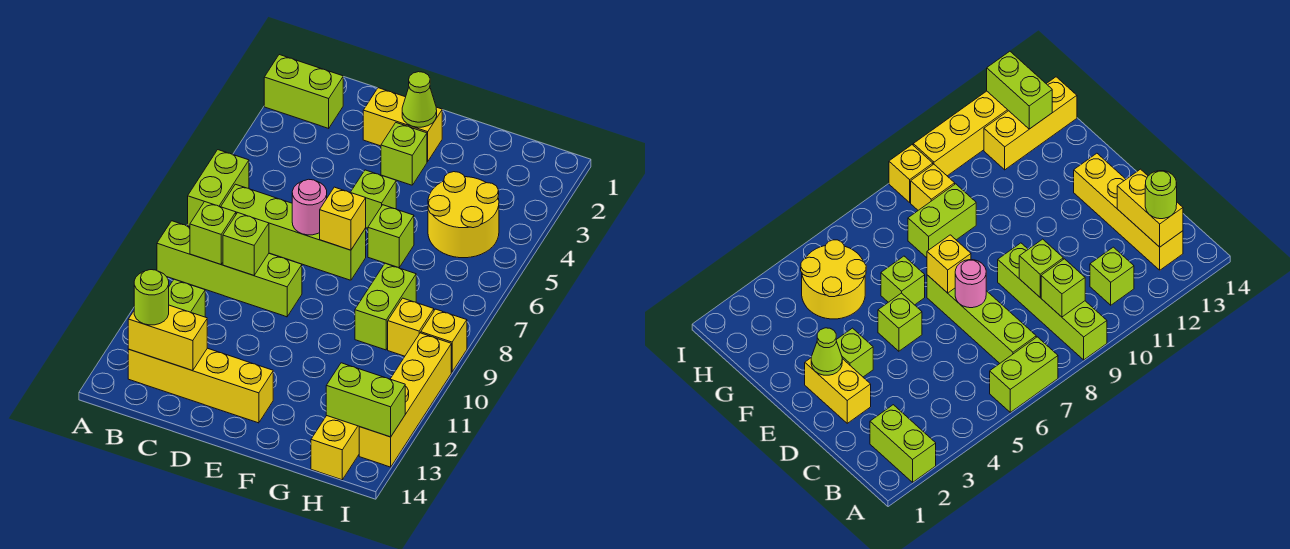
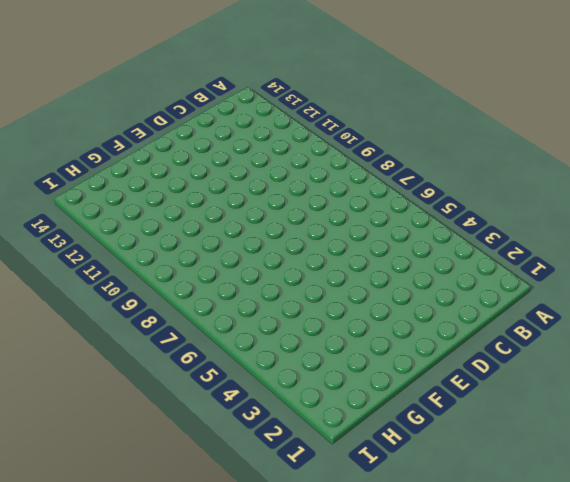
none -> lime brick A2:B2 level 1
none -> lime brick A6:A7 level 1
none -> lime brick A9:D9 level 1

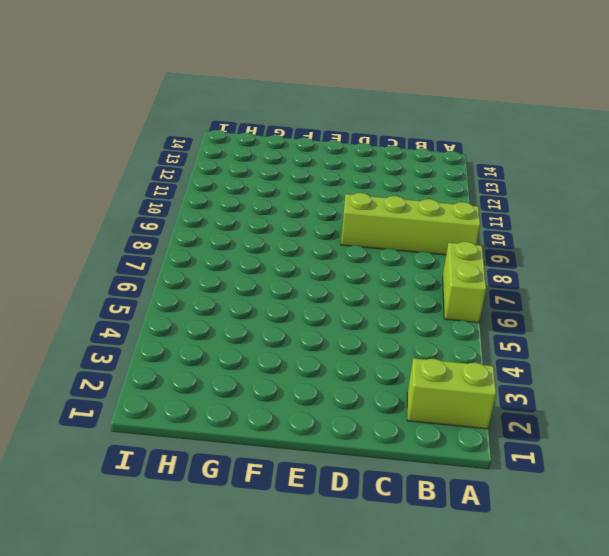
none -> lime brick B7:E7 level 1
none -> lime brick B11 level 1
none -> yellow brick B13:E13 level 1

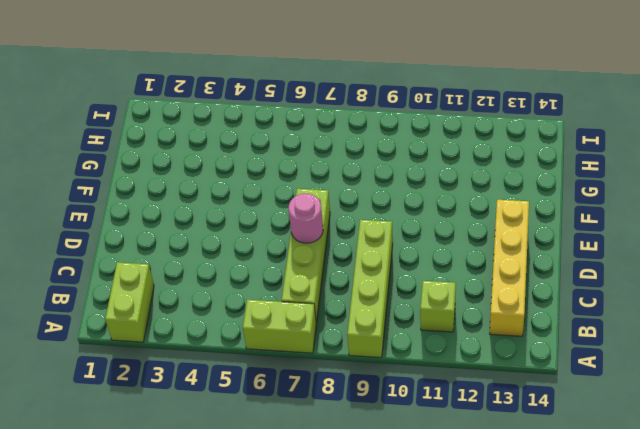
none -> yellow brick D2:E2 level 1
none -> lime brick E3 level 1
none -> lime brick E5 level 1

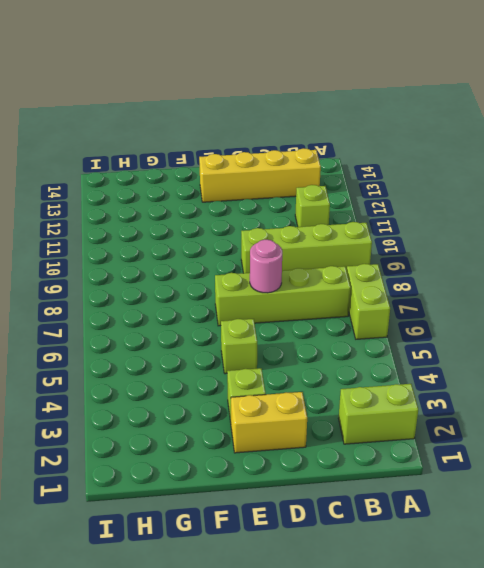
none -> lime brick F6 level 1
none -> yellow round brick G4:H5 level 1
none -> lime brick G8:G9 level 1

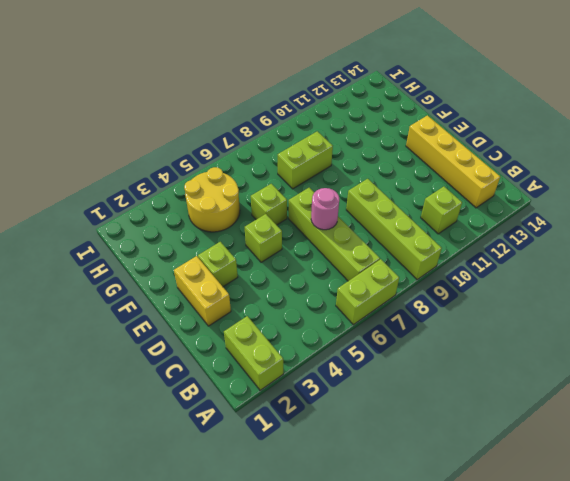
none -> yellow brick H9 level 1
none -> yellow brick H12:H14 level 1
none -> yellow brick I9 level 1

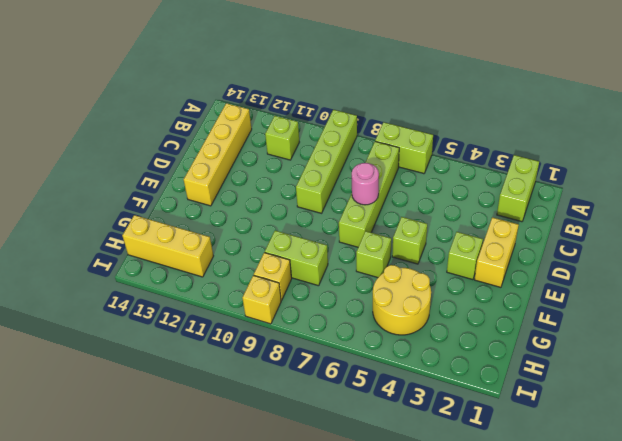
none -> yellow brick I10:I13 level 1
none -> lime brick B9 level 2
none -> yellow brick B13:C13 level 2

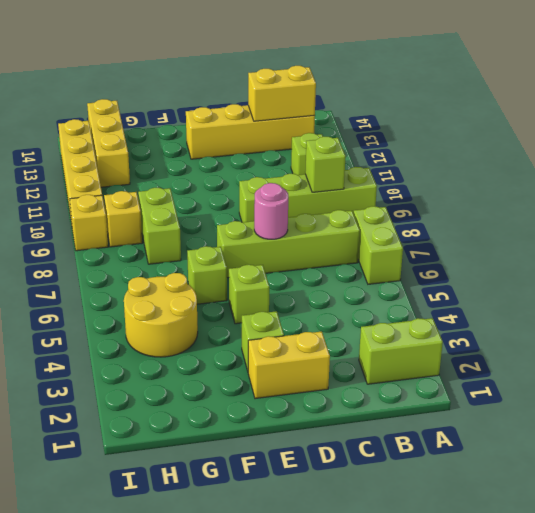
none -> lime brick C9 level 2
none -> lime cone E2 level 2
none -> yellow brick E7 level 2

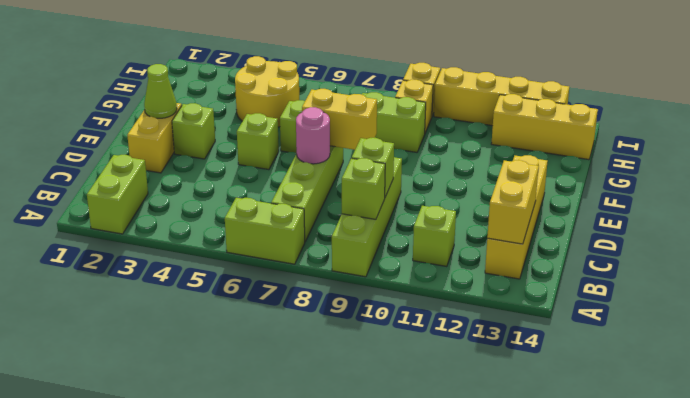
yellow brick E7:E8 level 2 -> yellow brick E7 level 2
none -> lime brick H13:I13 level 2
none -> lime round brick B13 level 3

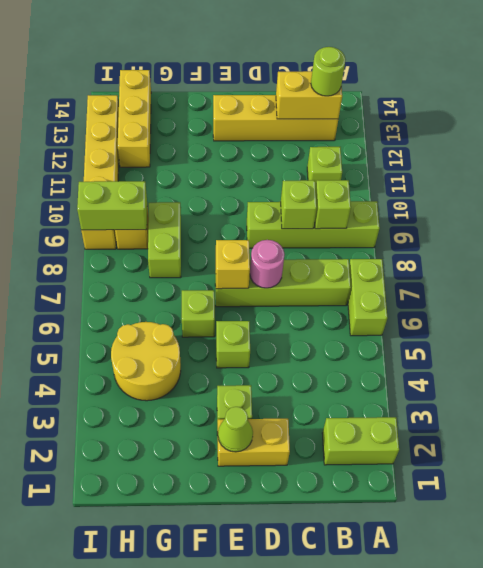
lime brick H9:I9 level 2 -> lime brick H13:I13 level 2

